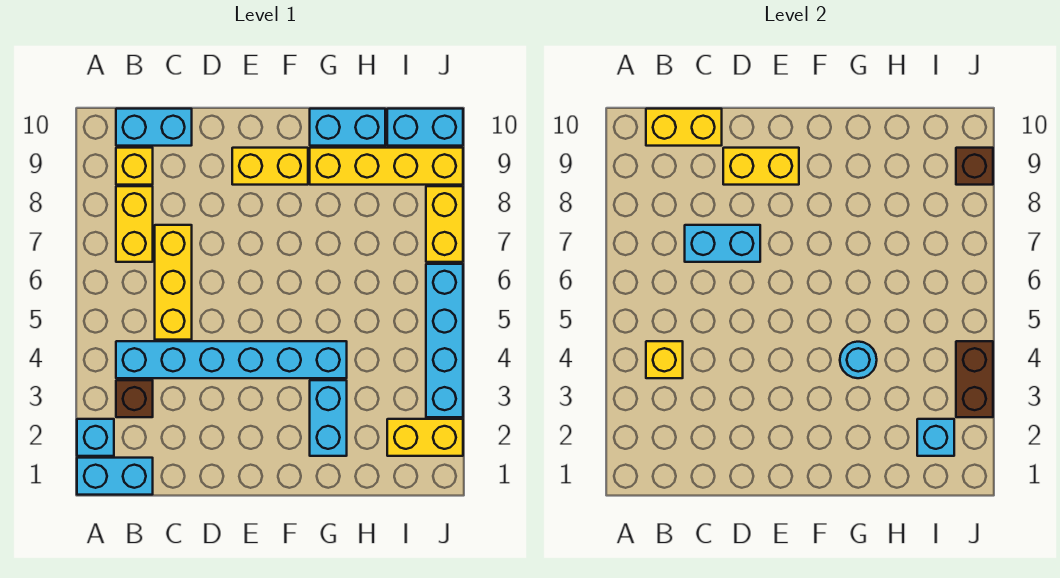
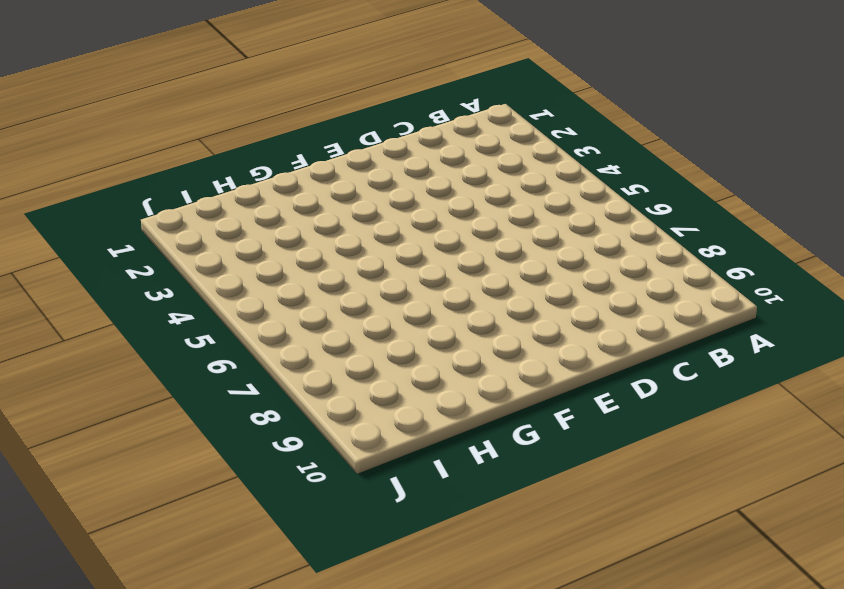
none -> cyan brick A1:B1 level 1
none -> cyan brick A2 level 1
none -> brown brick B3 level 1

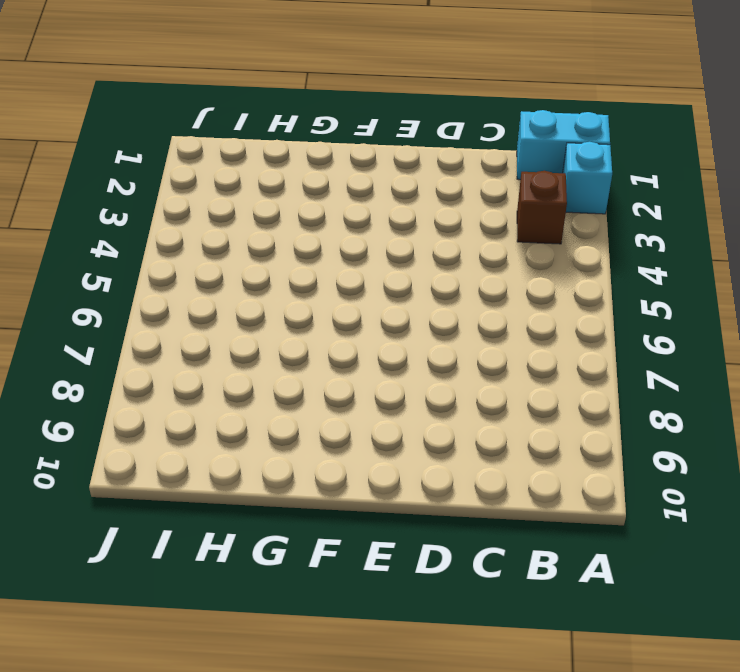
none -> cyan brick B4:G4 level 1
none -> yellow brick B7:B8 level 1
none -> yellow brick B9 level 1

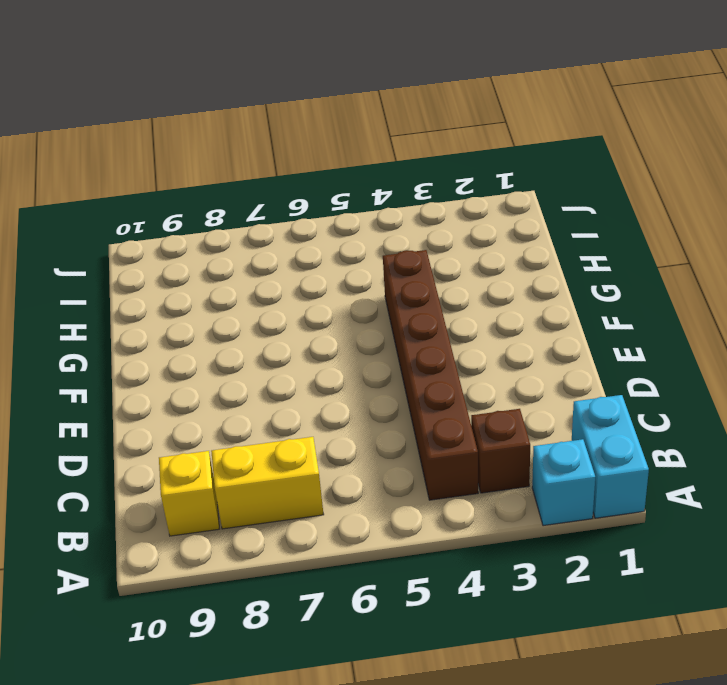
brown brick B4:G4 level 1 -> cyan brick B4:G4 level 1
none -> cyan brick B10:C10 level 1
none -> yellow brick C5:C7 level 1
none -> yellow brick E9:F9 level 1

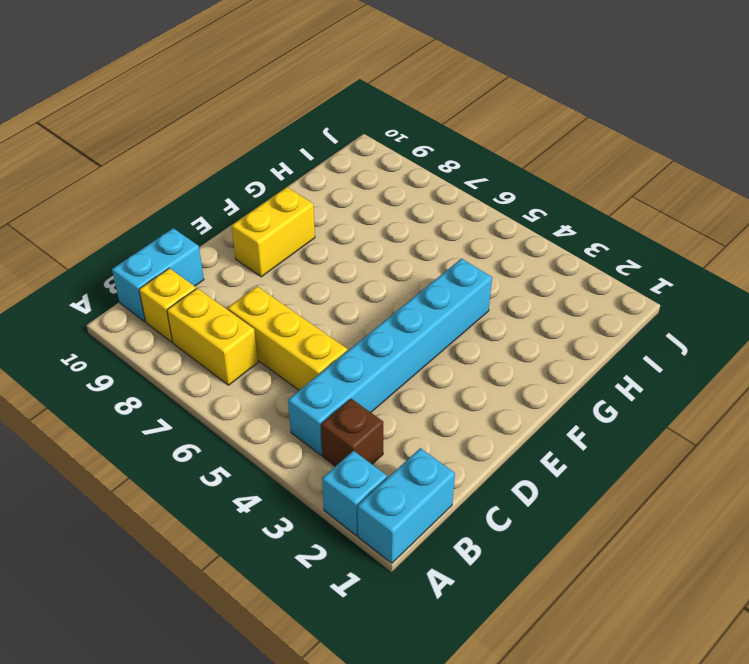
none -> cyan brick G2:G3 level 1
none -> yellow brick G9:J9 level 1
none -> cyan brick G10:H10 level 1

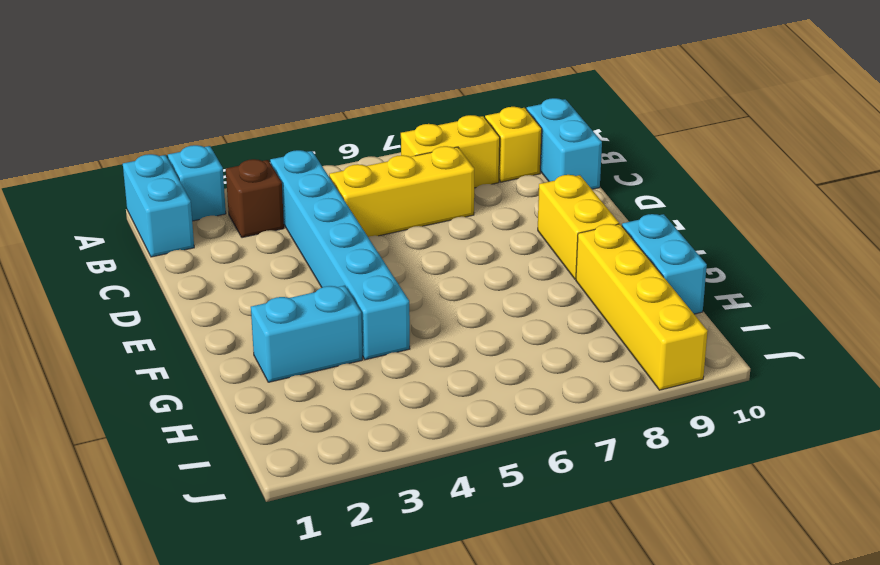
none -> yellow brick I2:J2 level 1
none -> cyan brick I10:J10 level 1
none -> cyan brick J3:J6 level 1

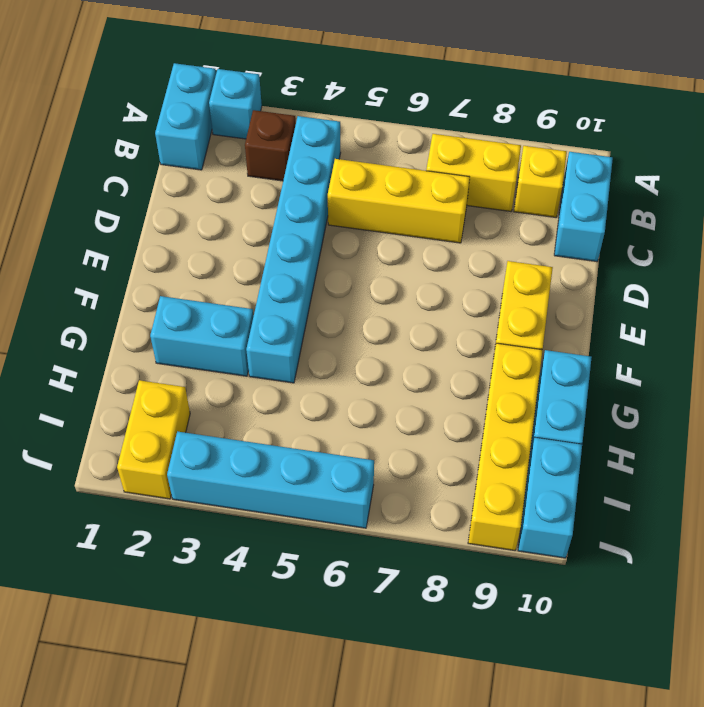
none -> yellow brick J7:J8 level 1
none -> yellow brick B4 level 2
none -> yellow brick B10:C10 level 2

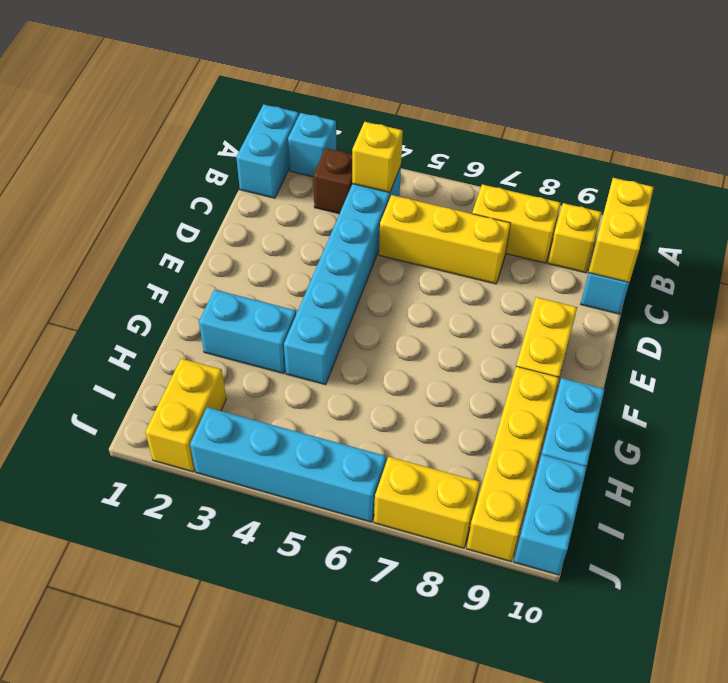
none -> cyan brick C7:D7 level 2
none -> yellow brick D9:E9 level 2
none -> cyan round brick G4 level 2

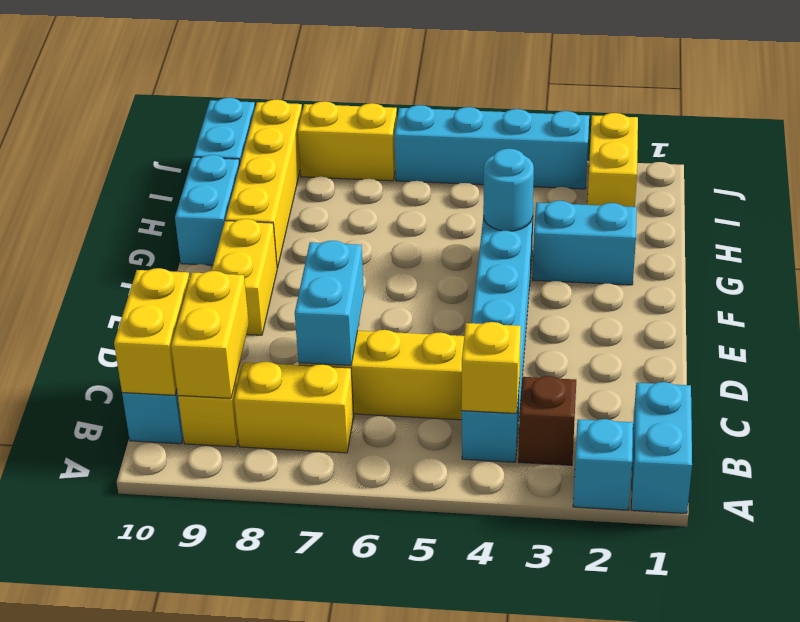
yellow brick B9:C9 level 2 -> yellow brick D9:E9 level 2
none -> cyan brick I2 level 2
none -> brown brick J3:J4 level 2
none -> brown brick J9 level 2

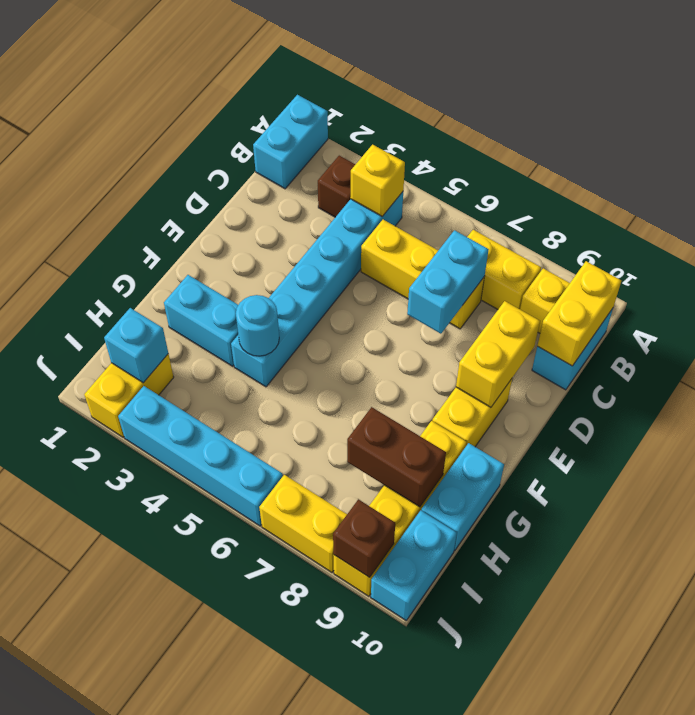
brown brick H8:H9 level 2 -> brown brick J3:J4 level 2
none -> cyan brick A2 level 1

